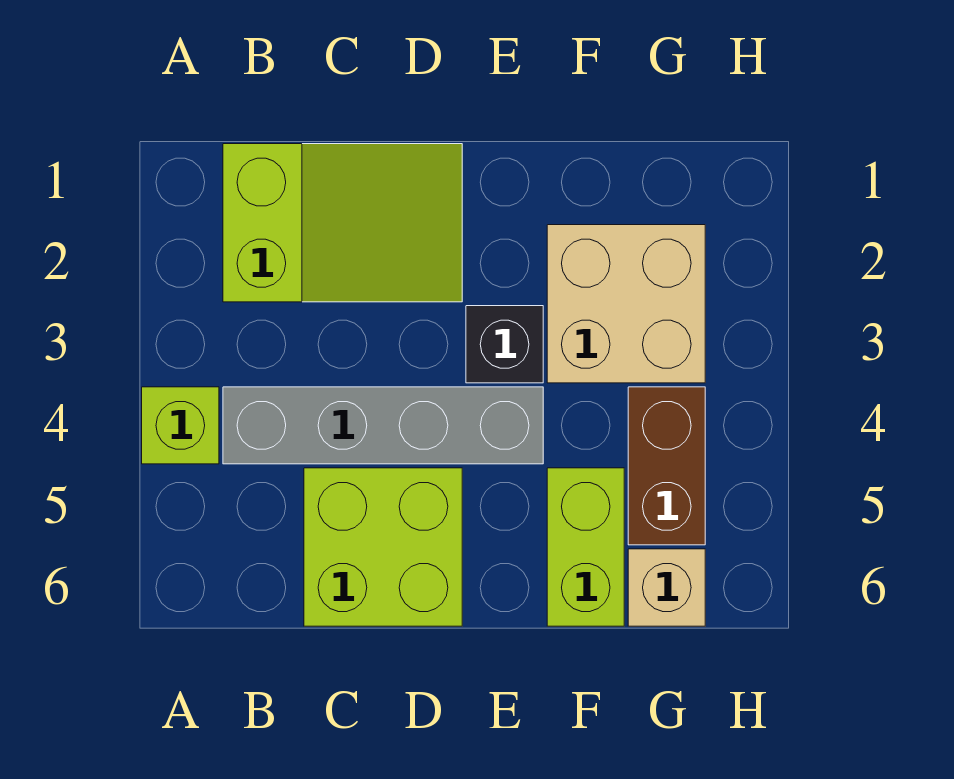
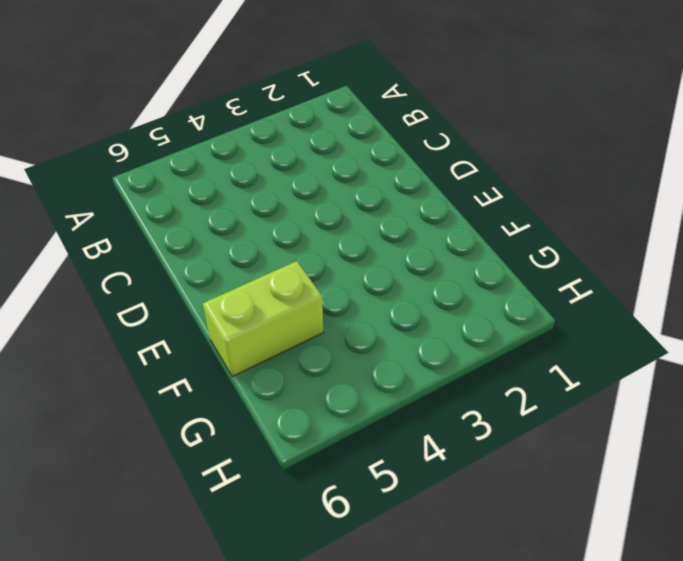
none -> lime brick A4 level 1
none -> lime slope B1:D2 level 1 top B

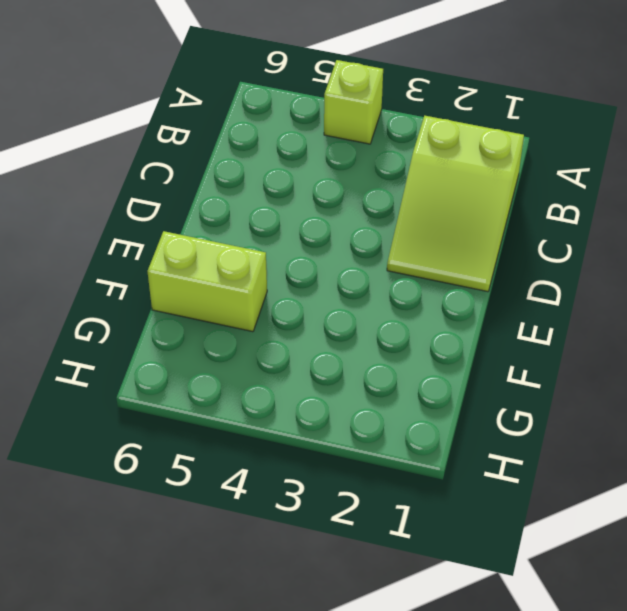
none -> grey brick B4:E4 level 1
none -> lime brick C5:D6 level 1

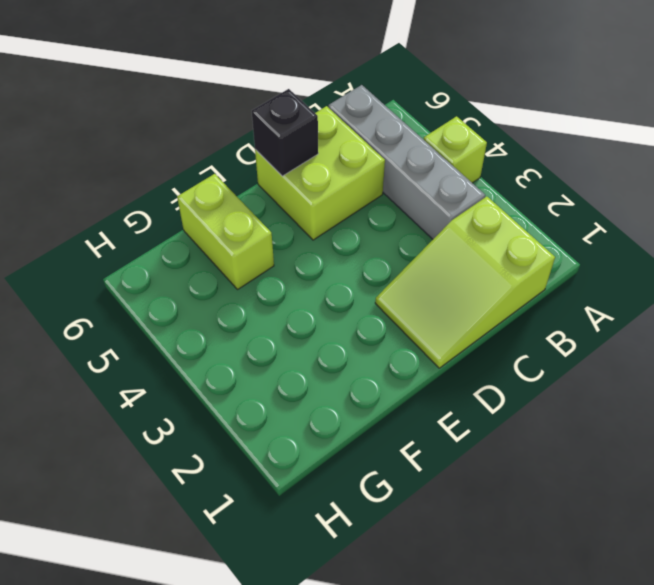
grey brick B3:B6 level 1 -> grey brick B4:E4 level 1
black brick D6 level 2 -> black brick E3 level 1
none -> tan brick F2:G3 level 1
none -> brown brick G4:G5 level 1

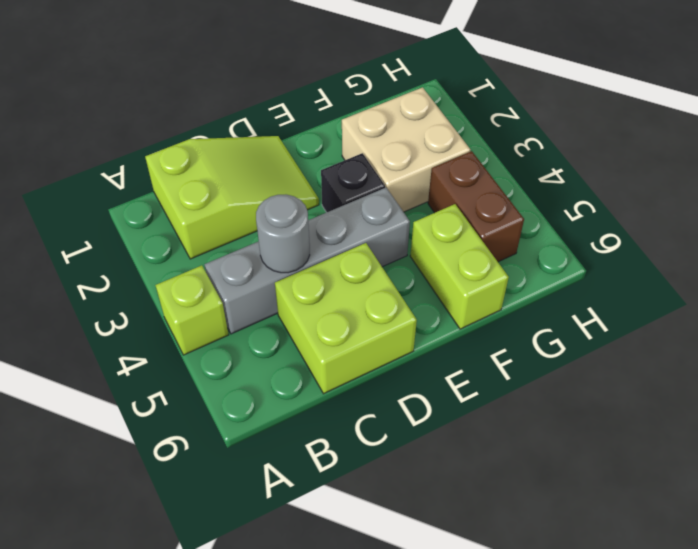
grey round brick C4 level 2 -> none
none -> tan brick G6 level 1

